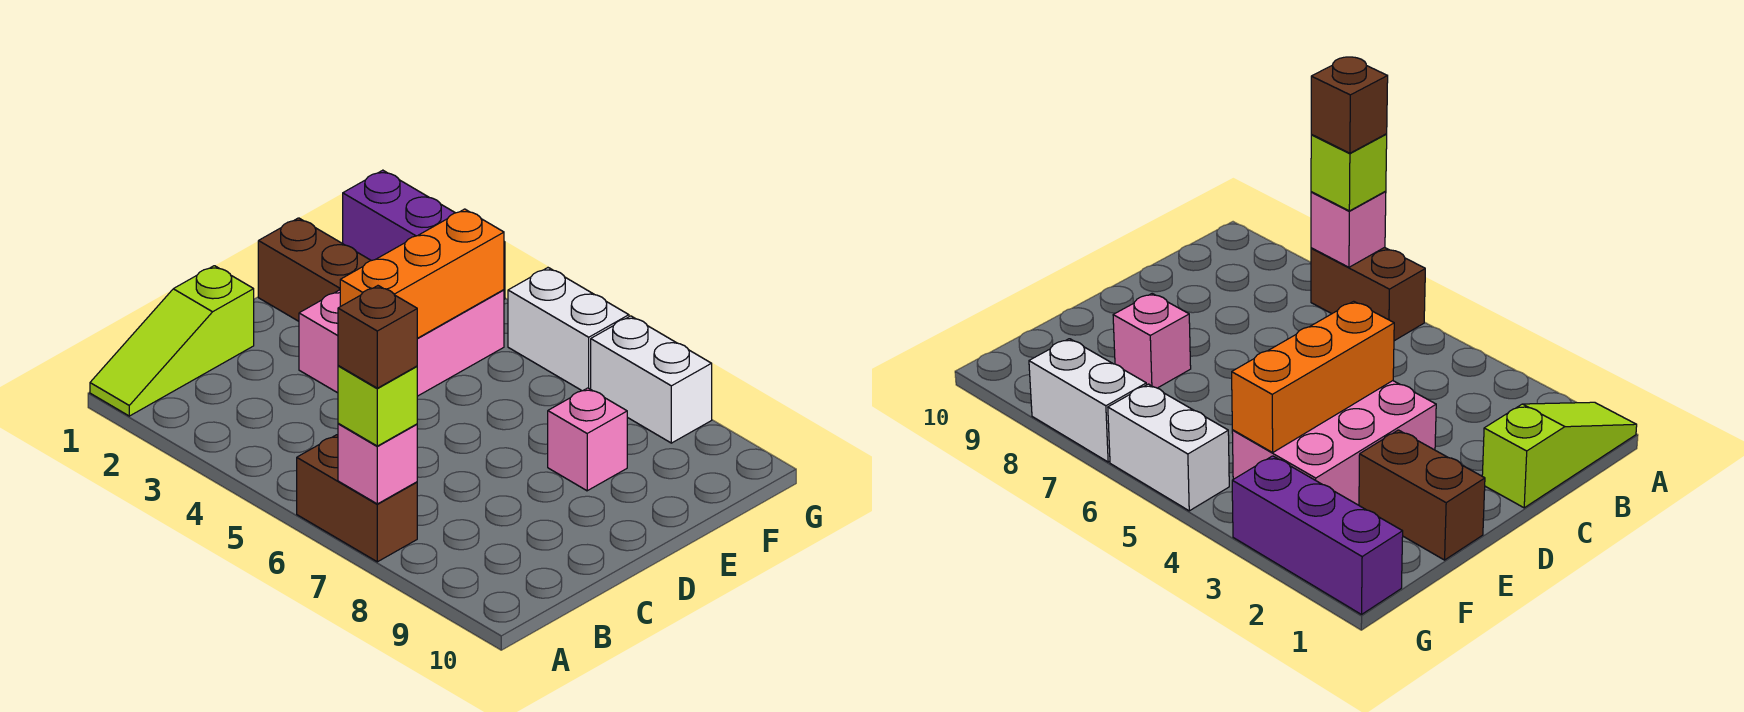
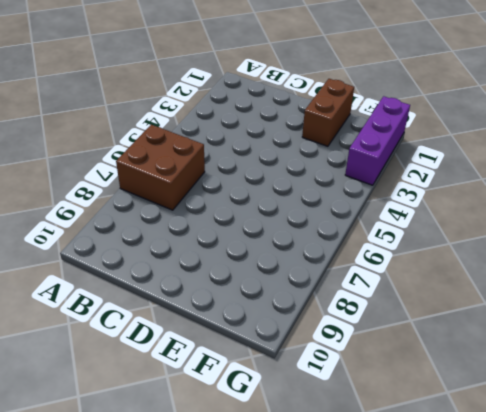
brown brick A6:B7 level 1 -> brown brick A6:A7 level 1
none -> lime slope A1:C1 level 1 top C
none -> pink brick D3:F4 level 1
none -> pink brick E8 level 1

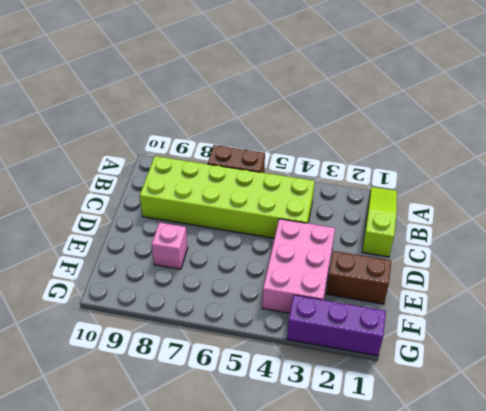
lime brick B4:C9 level 1 -> none
none -> white brick G5:G6 level 1
none -> white brick G7:G8 level 1
none -> pink brick A7 level 2

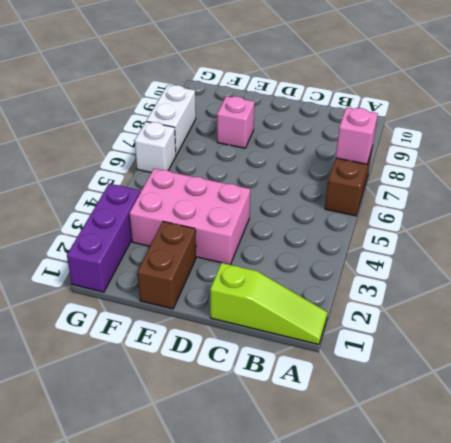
white brick G6 level 1 -> white brick G5:G6 level 1
none -> orange brick D4:F4 level 2
none -> lime brick A7 level 3
none -> brown brick A7 level 4

